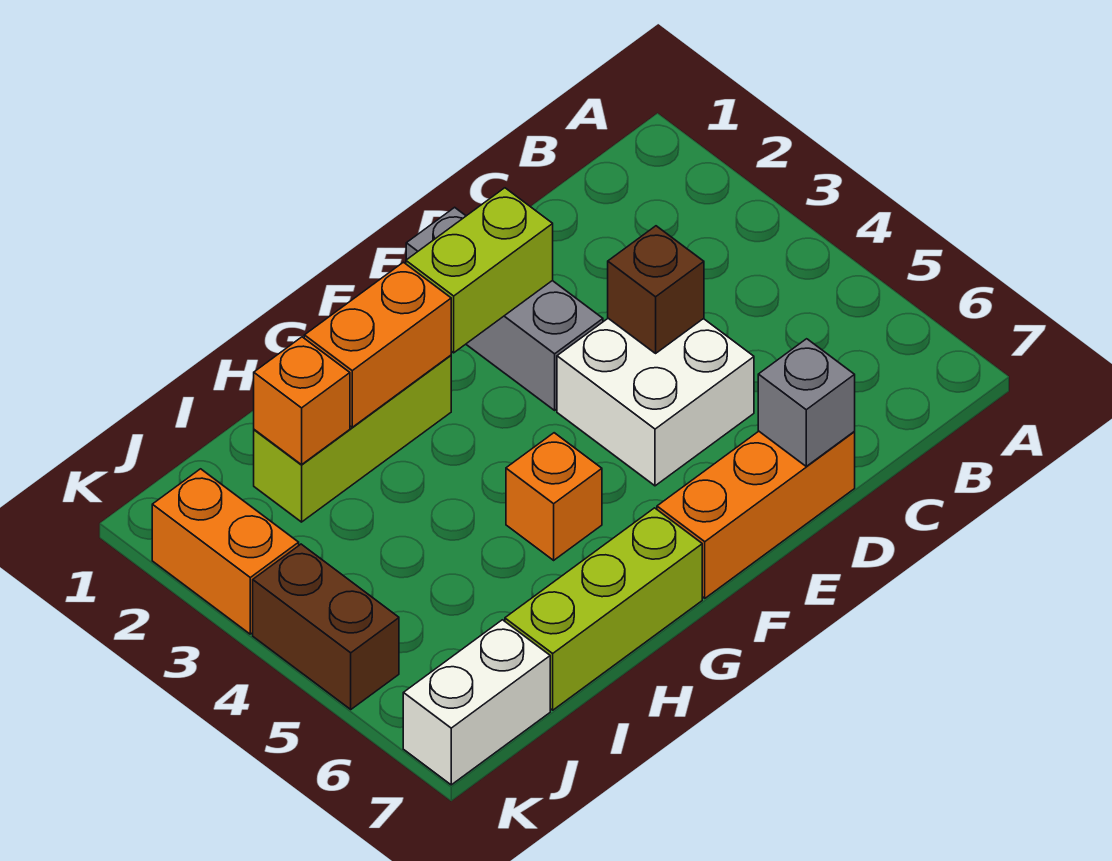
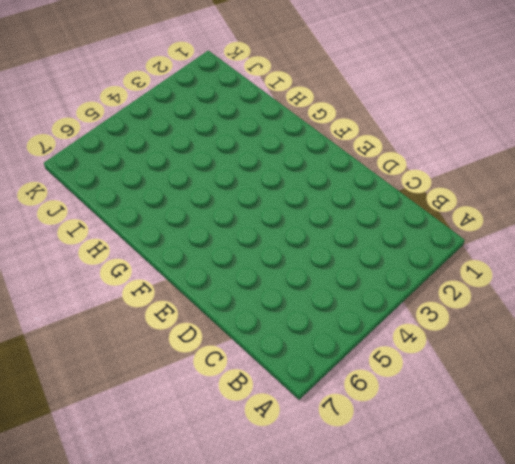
none -> white brick D4:E5 level 1
none -> orange brick D7:F7 level 1
none -> grey brick E1:E3 level 1

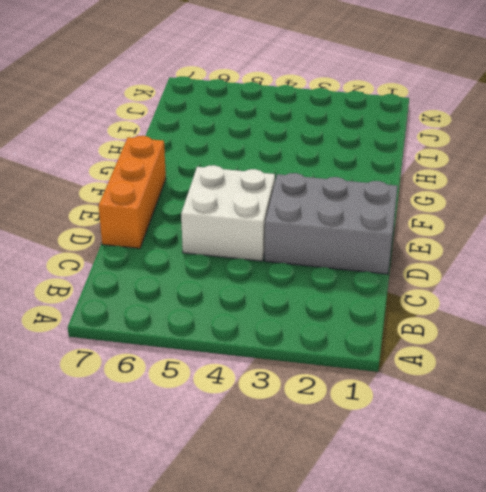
grey brick D1:E3 level 1 -> grey brick E1:E3 level 1
none -> lime brick G2:I2 level 1
none -> orange brick G5 level 1
none -> lime brick G7:I7 level 1

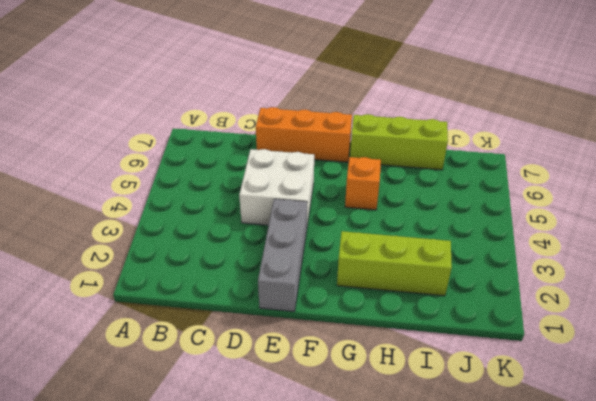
none -> white brick J7:K7 level 1
none -> orange brick K2:K3 level 1
none -> brown brick K4:K5 level 1

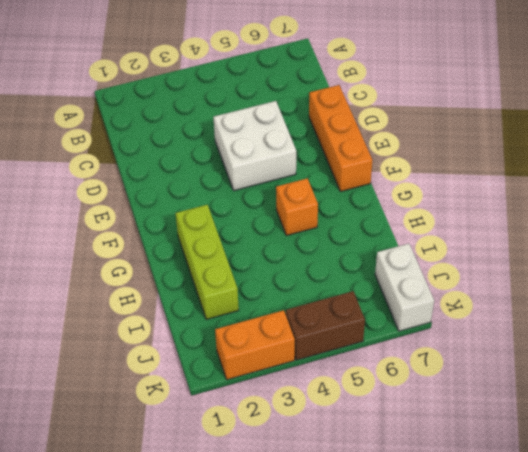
none -> grey brick E1:E3 level 1
none -> lime brick G7:I7 level 1
none -> brown brick D4 level 2

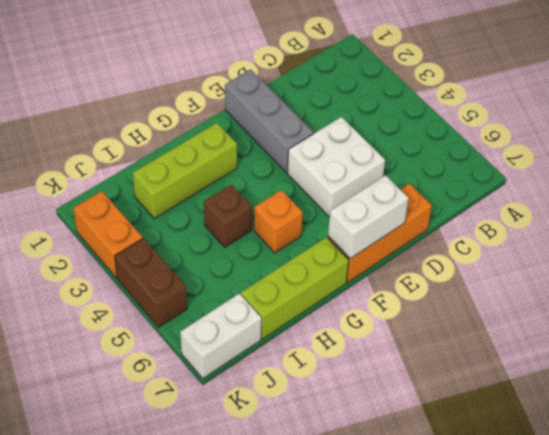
white brick E7:F7 level 2 -> none
brown brick H4 level 1 -> brown brick D4 level 2
none -> grey brick D7 level 2
none -> lime brick E2:F2 level 2
none -> orange brick G2:H2 level 2

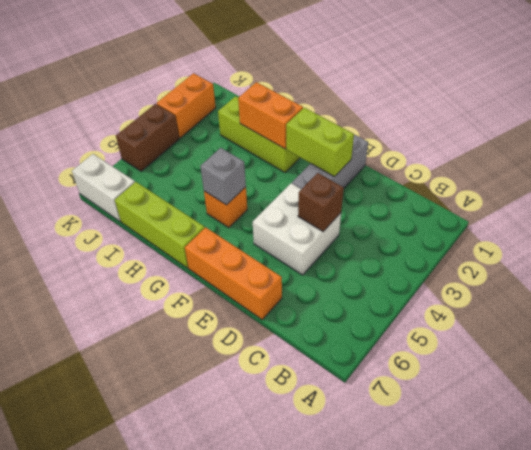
grey brick G5 level 2 -> grey brick D7 level 2
none -> orange brick I2 level 2

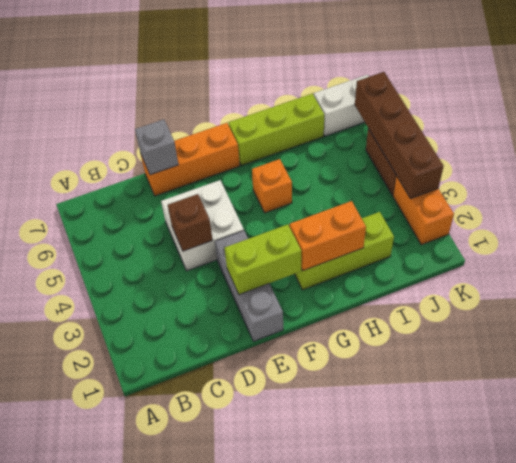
brown brick K3:K6 level 2 -> none
none -> orange brick I2 level 2

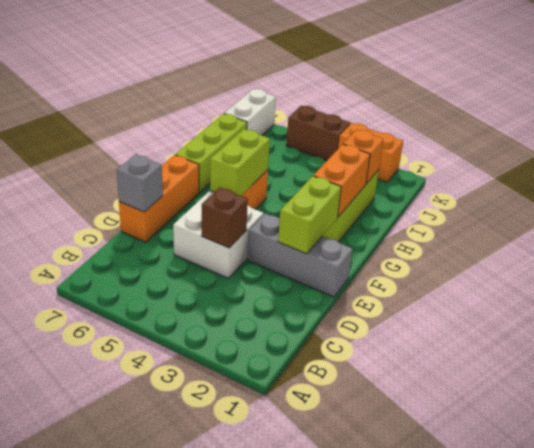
lime brick F5:G5 level 2 -> none

